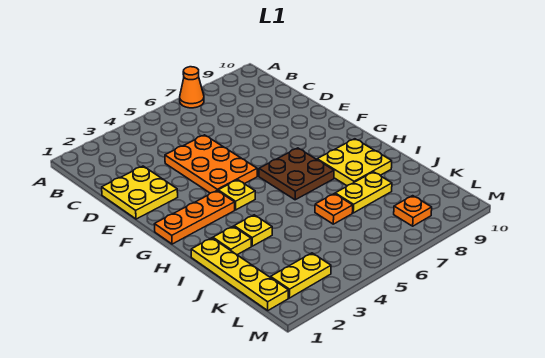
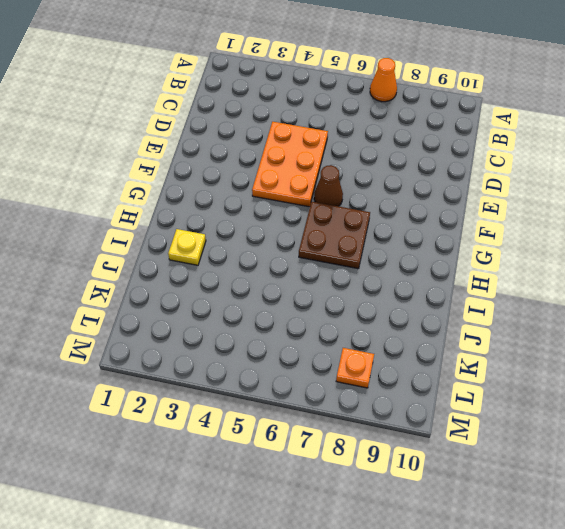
brown cone F6 level 1 -> none
none -> yellow plate D1:E2 level 1
none -> orange plate G1:G3 level 1
none -> yellow plate G4 level 1

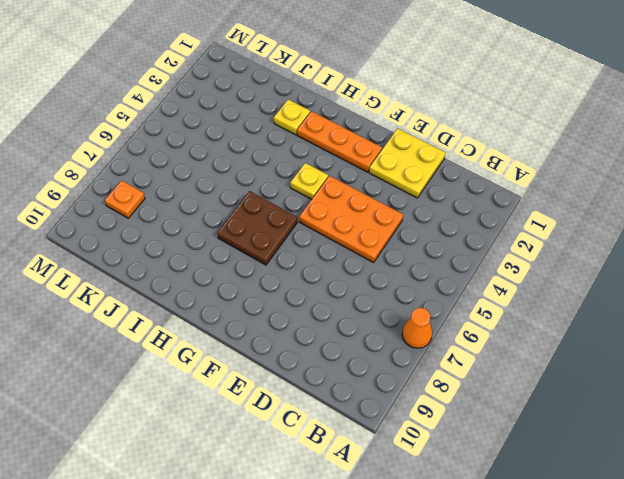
orange plate F2:H2 level 1 -> orange plate G1:G3 level 1
none -> yellow plate H8:I9 level 1
none -> yellow plate I1:L1 level 1
none -> yellow plate I3 level 1

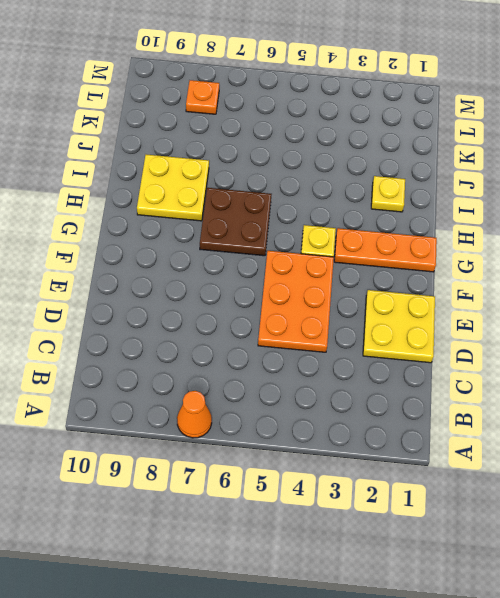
none -> yellow plate I1:L1 level 1
none -> yellow plate I3 level 1
none -> orange plate J6 level 1

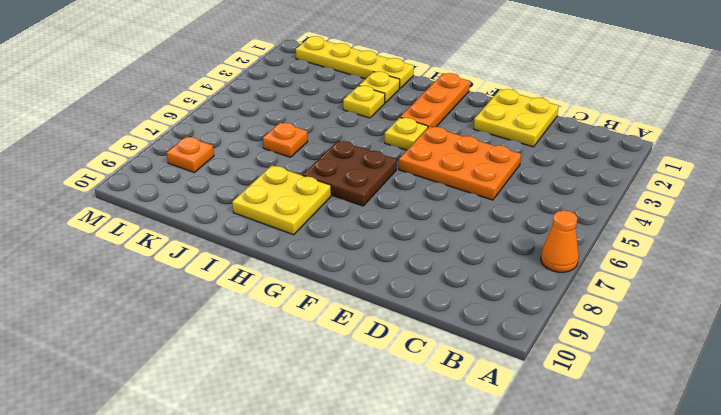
none -> yellow plate J7:J8 level 1
none -> yellow plate L2:L3 level 1

